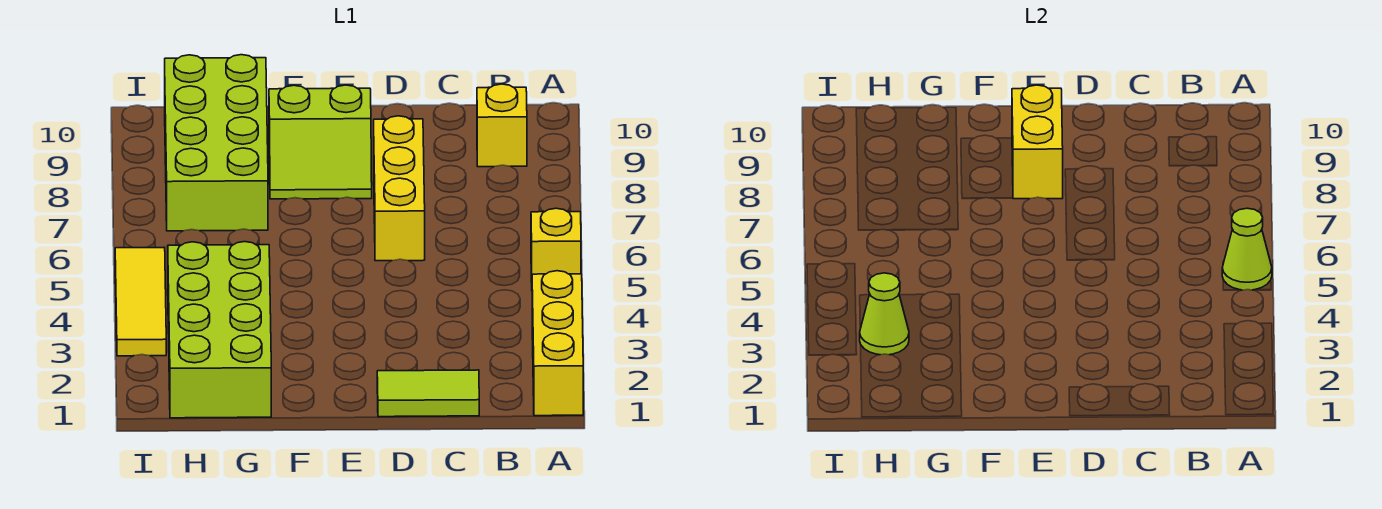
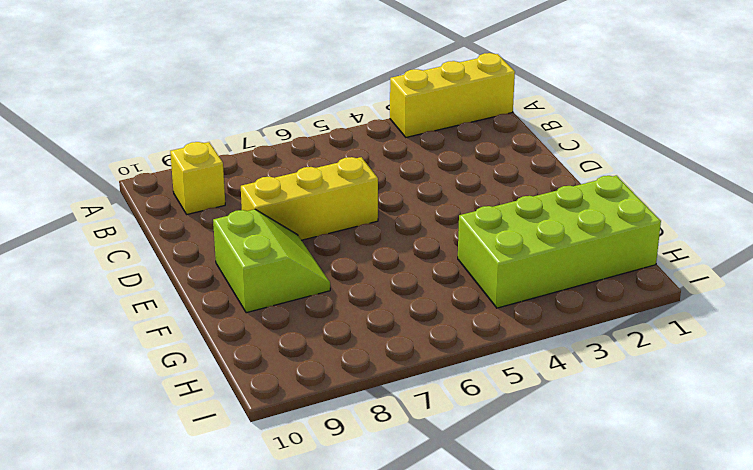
none -> yellow brick A5 level 1
none -> lime tile C1:D1 level 1
none -> lime brick G7:H10 level 1

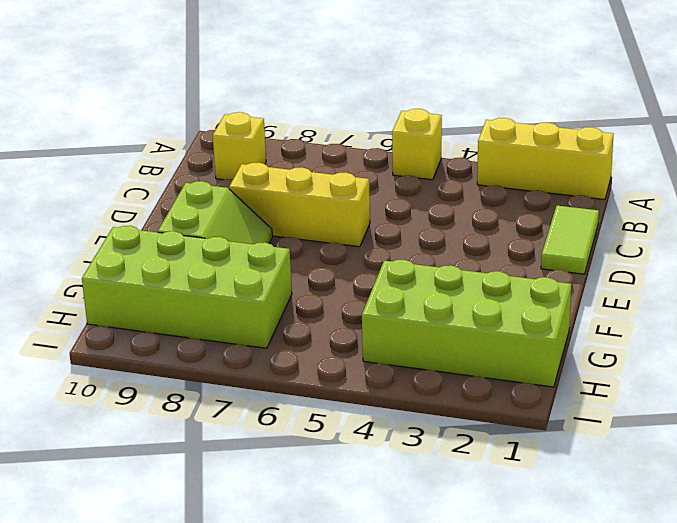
none -> yellow tile I3:I5 level 1
none -> lime cone A5 level 2
none -> yellow brick E8:E9 level 2

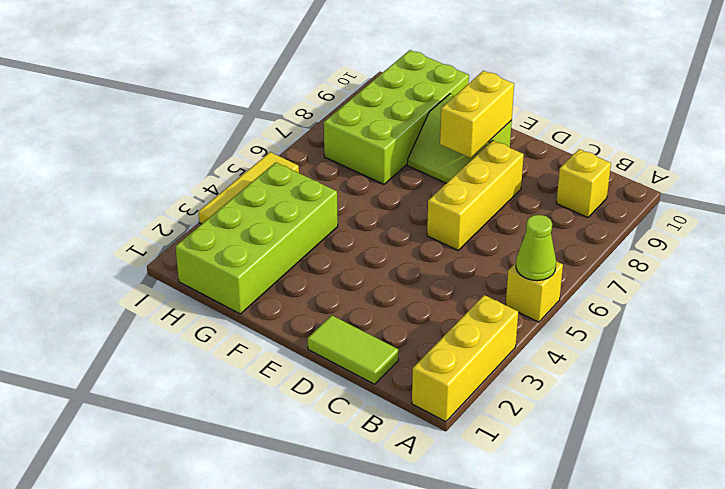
none -> lime cone H3 level 2

